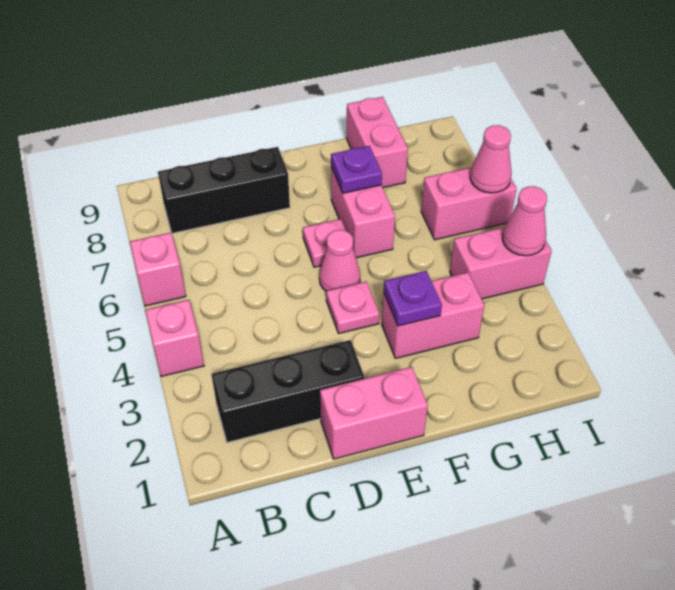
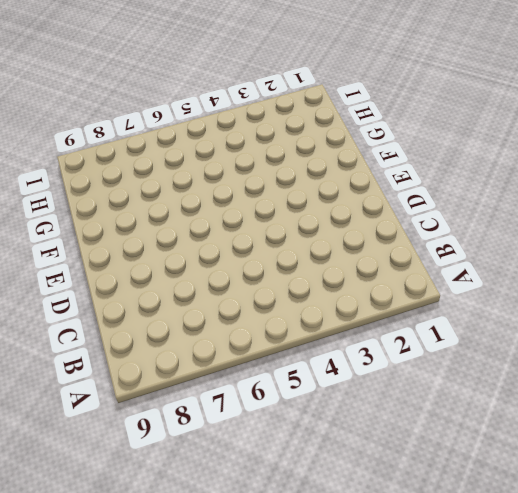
none -> pink brick A4 level 1
none -> pink brick A6 level 1
none -> black brick B2:D2 level 1

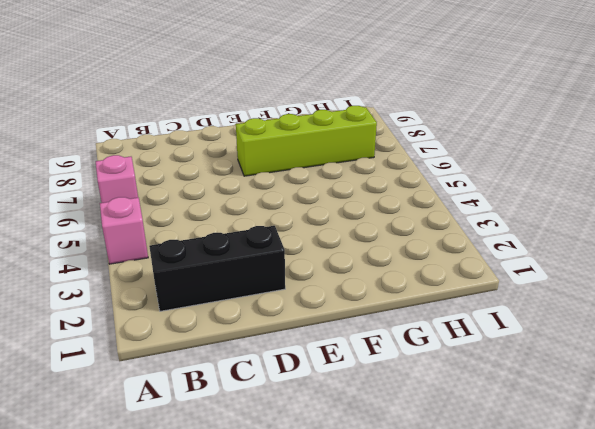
lime brick E7:H7 level 1 -> pink brick F6:F7 level 1
none -> black brick B8:D8 level 1
none -> pink brick D1:E1 level 1
none -> pink plate E4 level 1

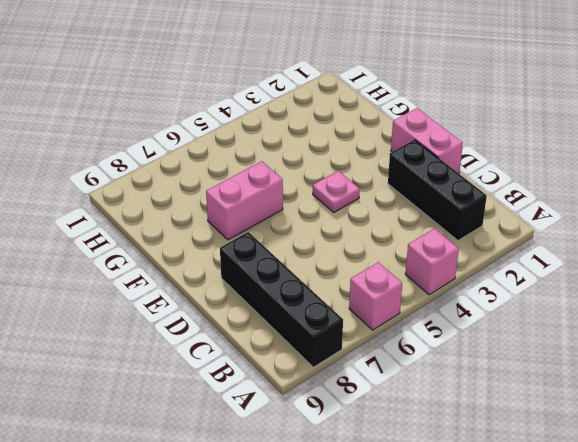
black brick A8:D8 level 1 -> black brick B8:D8 level 1
none -> pink cone E5 level 1
none -> pink plate E6 level 1
none -> pink brick F3:G3 level 1

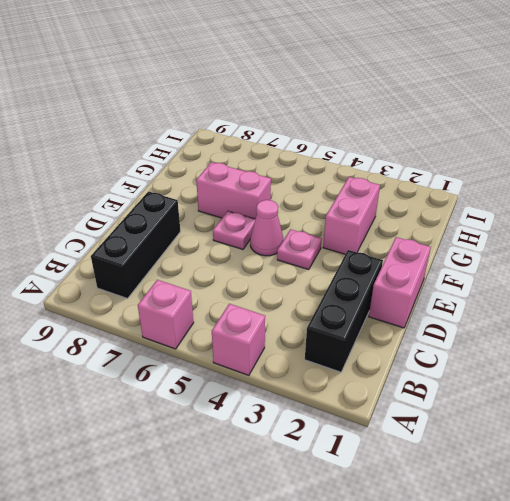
none -> pink brick G8:G9 level 1
none -> pink brick H4:I4 level 1
none -> pink brick H6:I6 level 1

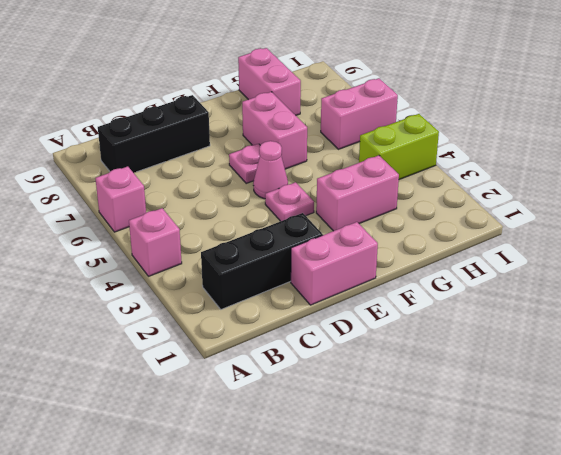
lime brick H4:I4 level 1 -> pink brick H4:I4 level 1
none -> purple plate F3 level 2
none -> purple plate F7 level 2
none -> pink cone I4 level 2

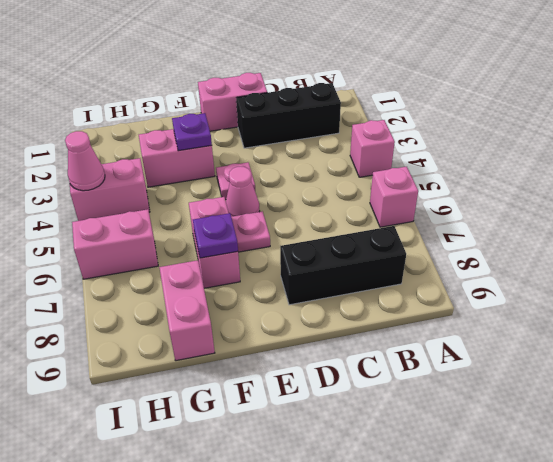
none -> pink cone I6 level 2

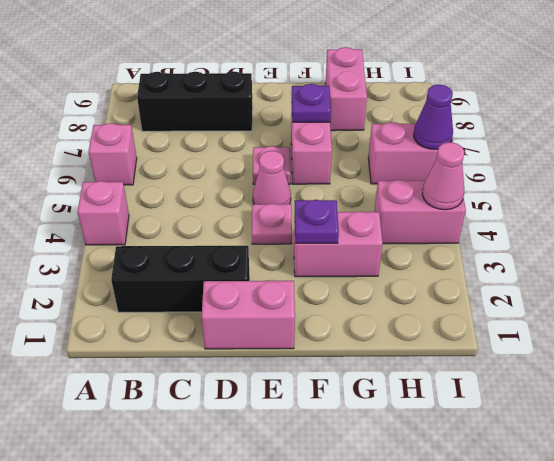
purple cone I6 level 2 -> pink cone I6 level 2

